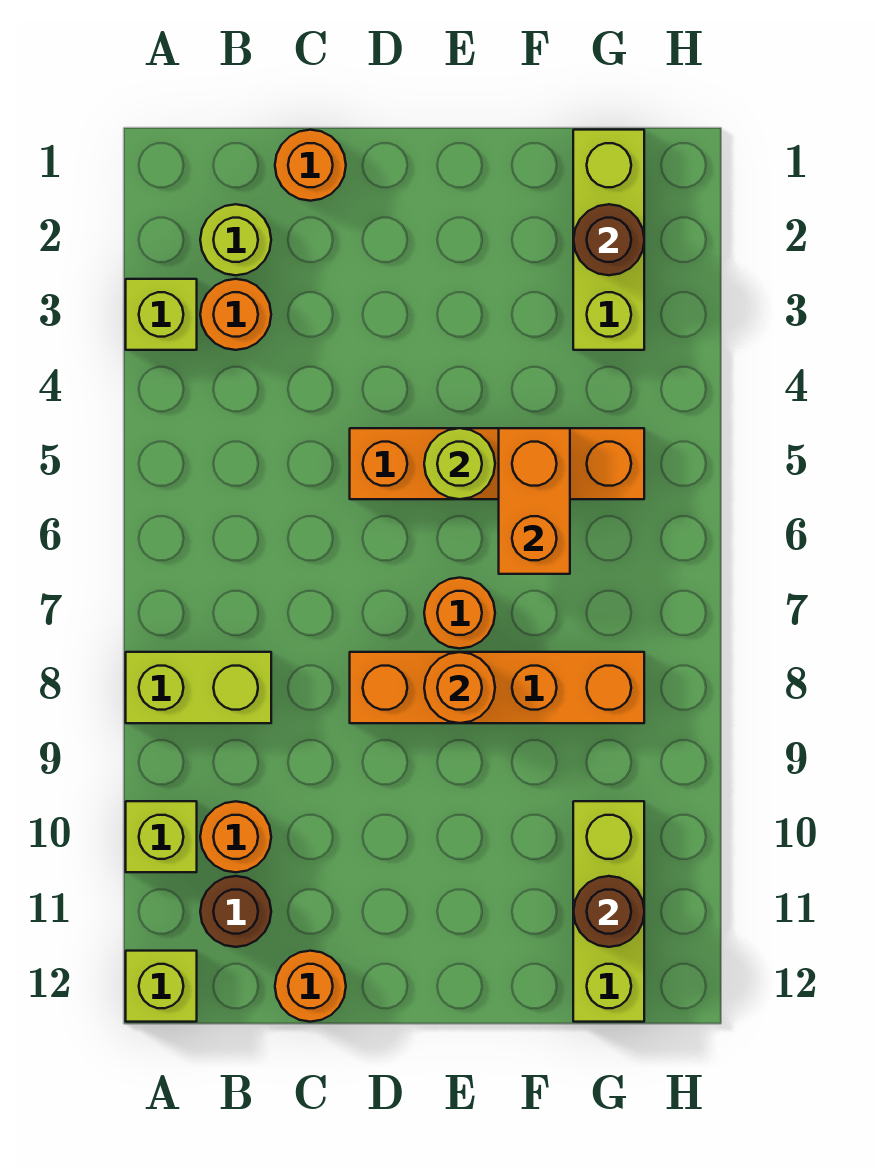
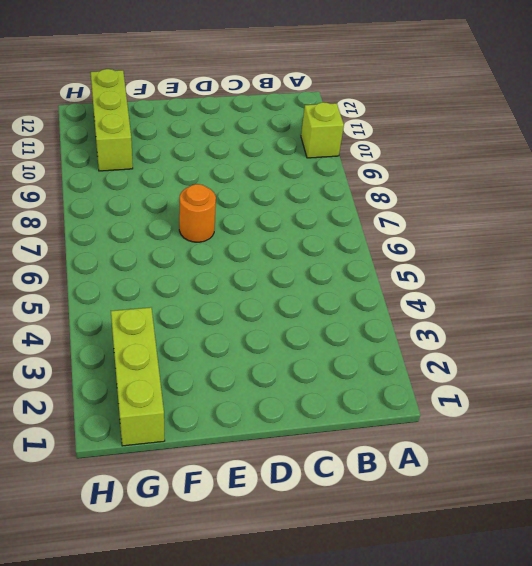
none -> lime brick A3 level 1
none -> lime brick A8:B8 level 1
none -> lime brick A12 level 1

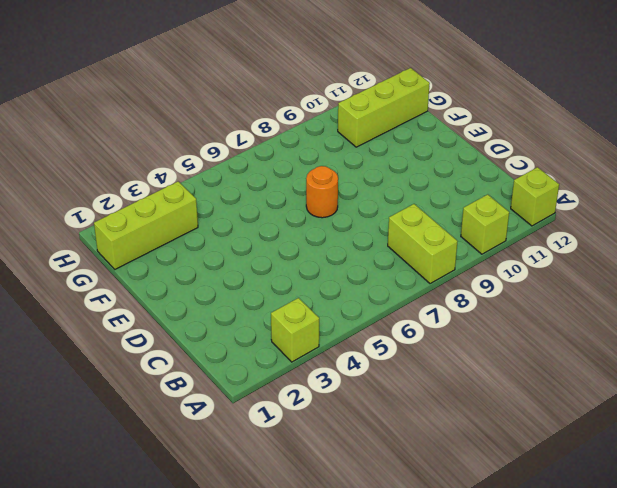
none -> lime round brick B2 level 1
none -> orange round brick B3 level 1
none -> orange round brick B10 level 1

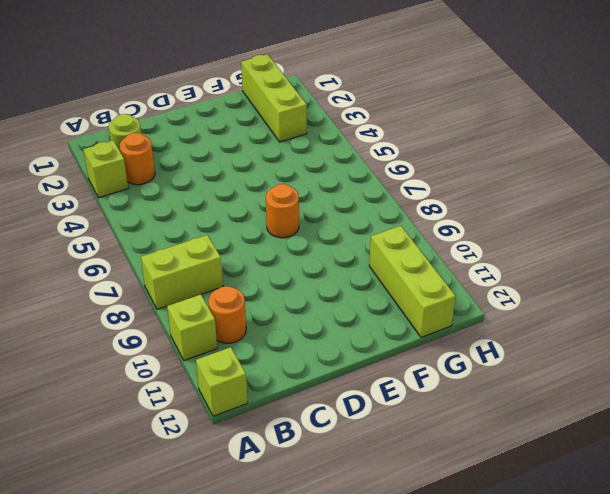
none -> brown round brick B11 level 1
none -> orange round brick C1 level 1
none -> orange round brick C12 level 1

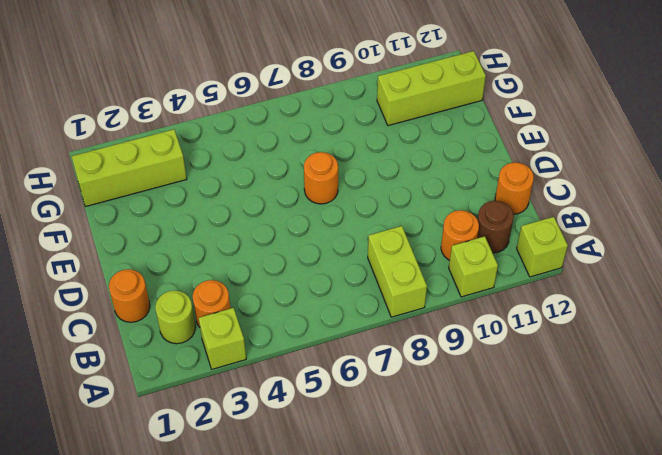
none -> orange brick D5:G5 level 1
none -> orange brick D8:G8 level 1
none -> lime round brick E5 level 2

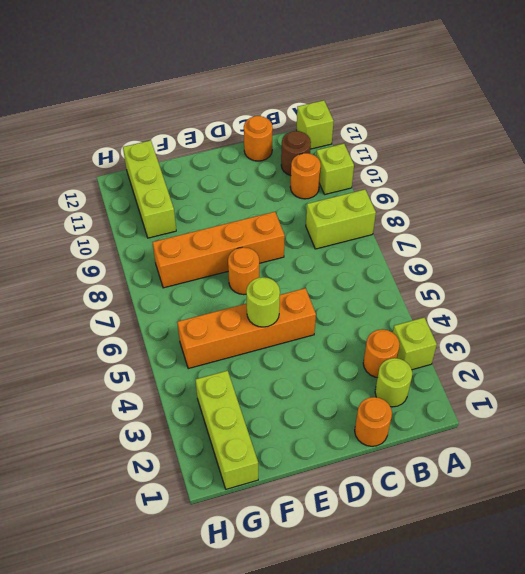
none -> orange round brick E8 level 2
none -> orange brick F5:F6 level 2
none -> brown round brick G2 level 2

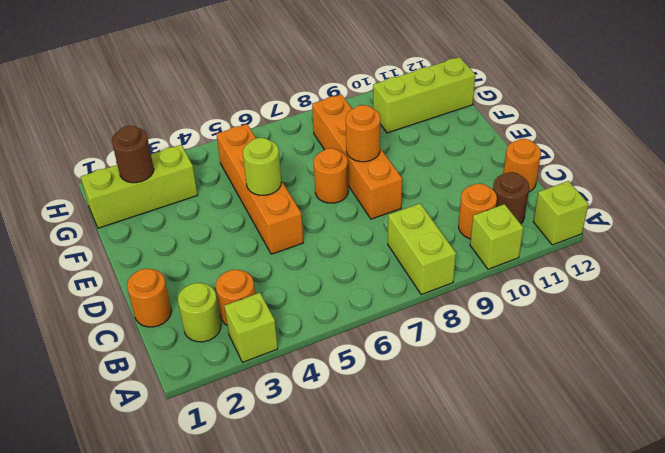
none -> orange brick F5:F6 level 2
none -> brown round brick G11 level 2

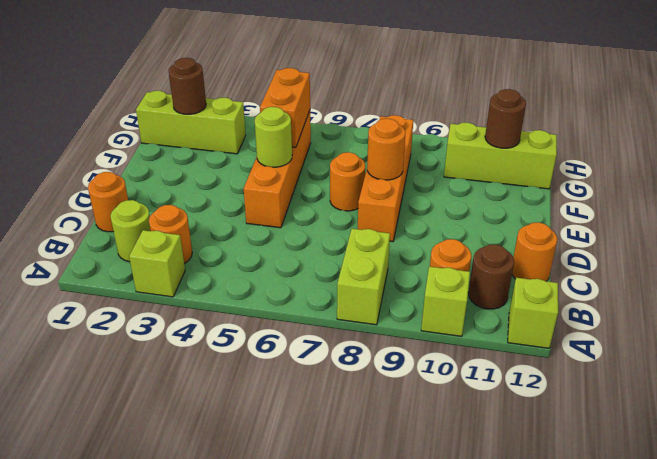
orange brick F5:G5 level 2 -> orange brick F5:F6 level 2

